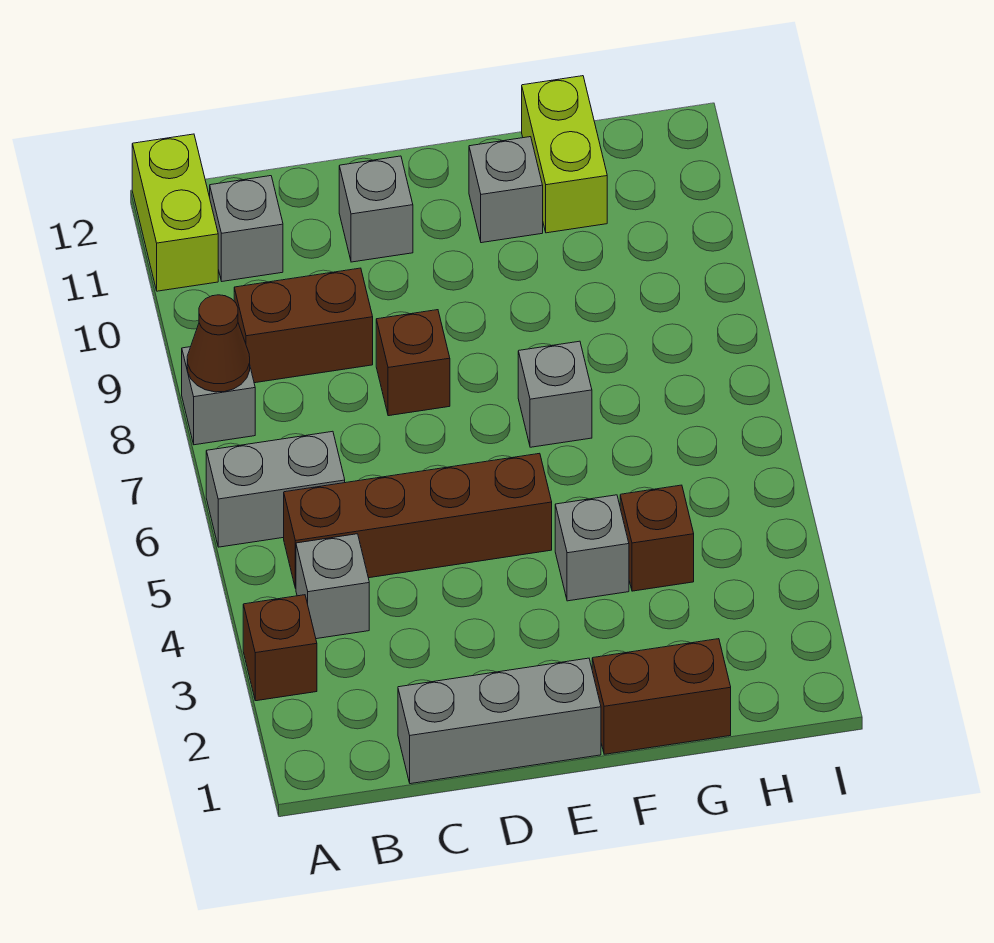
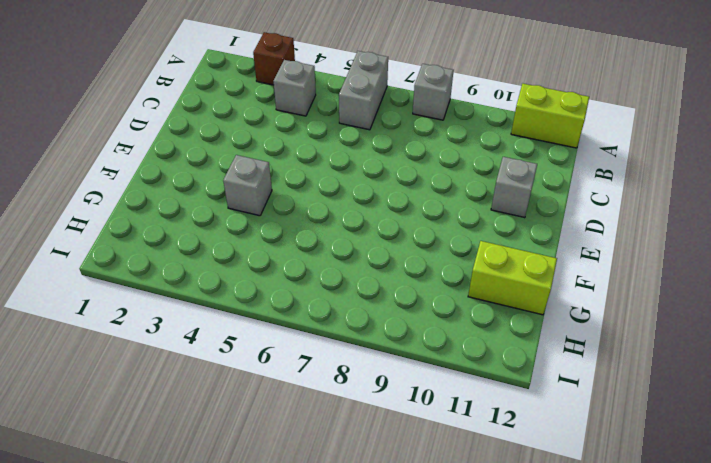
none -> brown brick B5:E5 level 1
none -> brown brick B9:C9 level 1
none -> grey brick B11 level 1

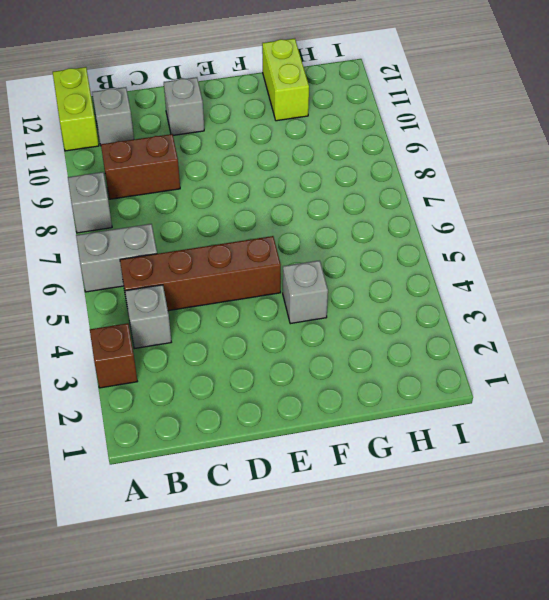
none -> grey brick C1:E1 level 1
none -> brown brick D8 level 1
none -> brown brick F1:G1 level 1

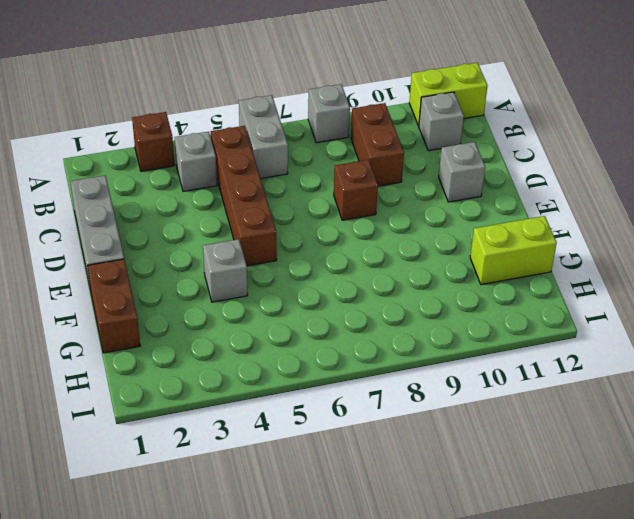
none -> grey brick F7 level 1
none -> grey brick F11 level 1
none -> brown brick G4 level 1

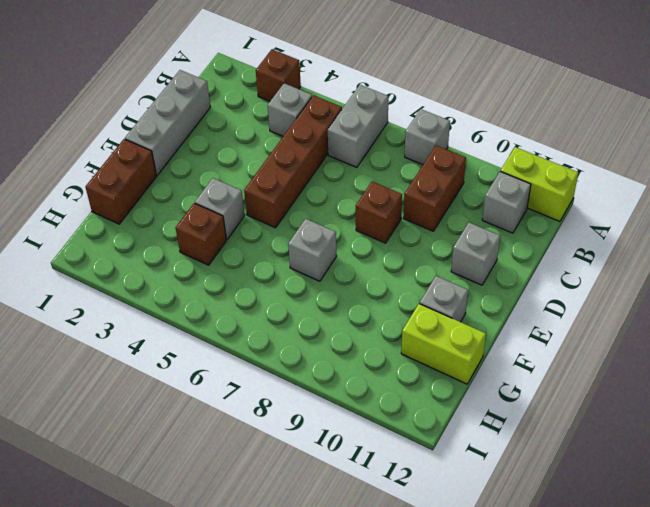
none -> brown cone A8 level 2

